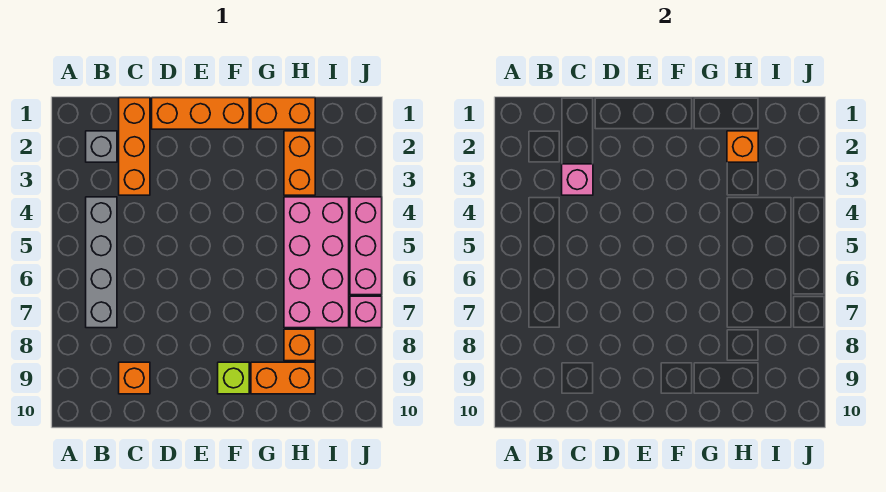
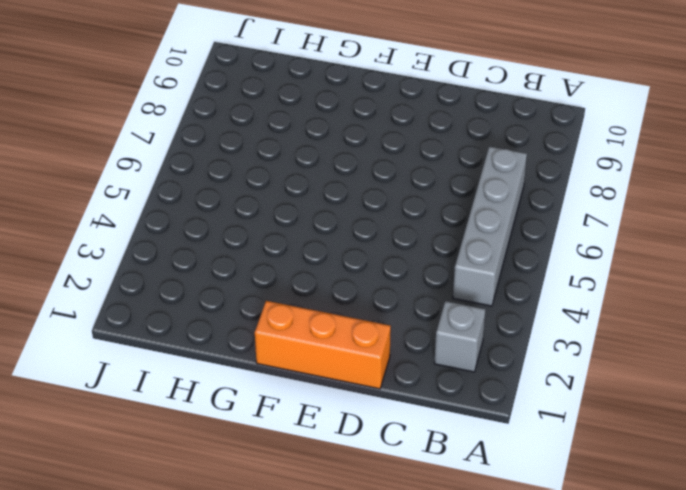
none -> orange brick C1:C3 level 1
none -> orange brick C9 level 1
none -> lime brick F9 level 1

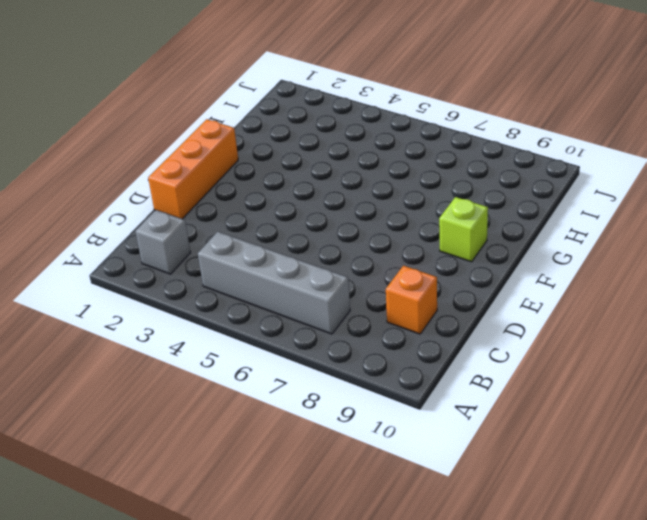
none -> orange brick C1:C3 level 1
none -> orange brick G1:H1 level 1
none -> orange brick G9:H9 level 1

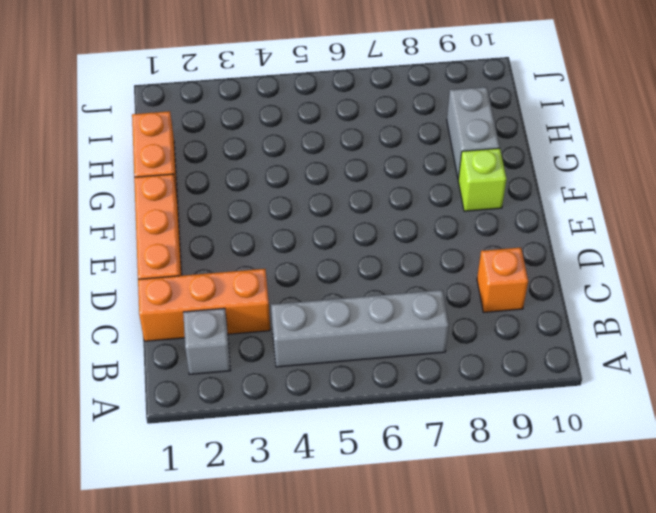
grey brick G9:H9 level 1 -> orange brick G9:H9 level 1
none -> orange brick H2:H3 level 1
none -> pink brick H4:I7 level 1
none -> orange brick H8 level 1

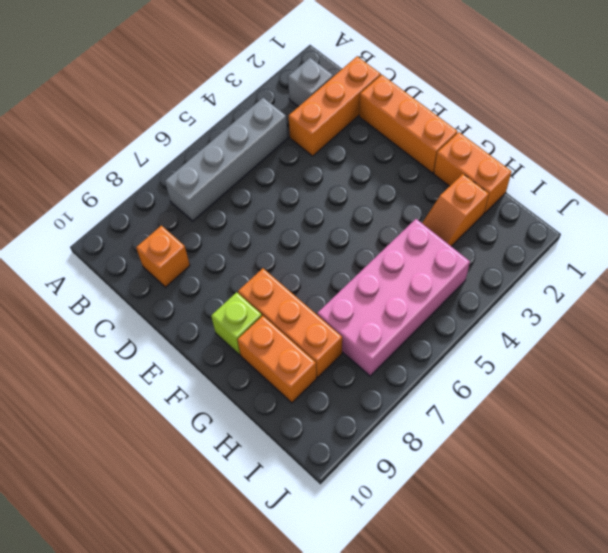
orange brick F8:H8 level 1 -> orange brick H8 level 1
orange slope H2:H3 level 1 top 2 -> orange brick H2:H3 level 1
none -> pink brick J4:J6 level 1
none -> pink brick J7 level 1
none -> pink brick C3 level 2

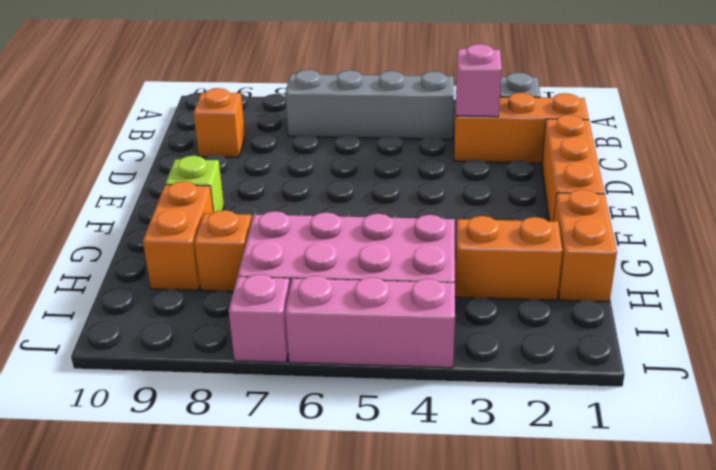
none -> orange brick H2 level 2

